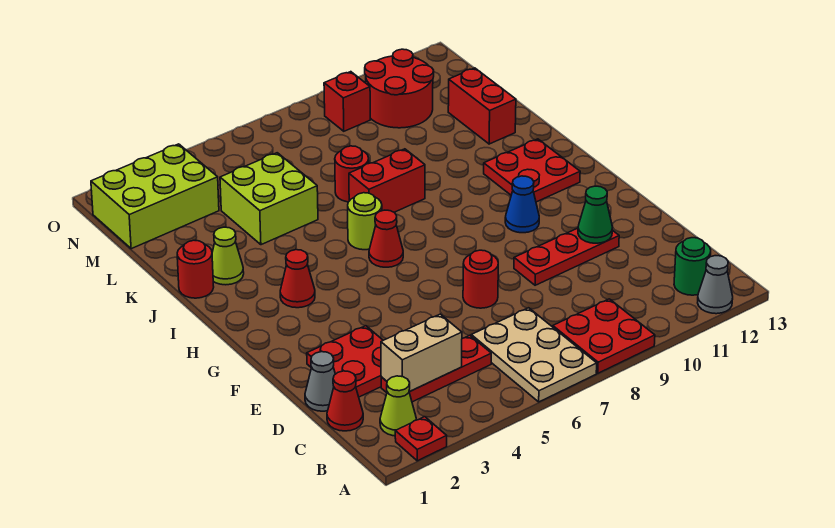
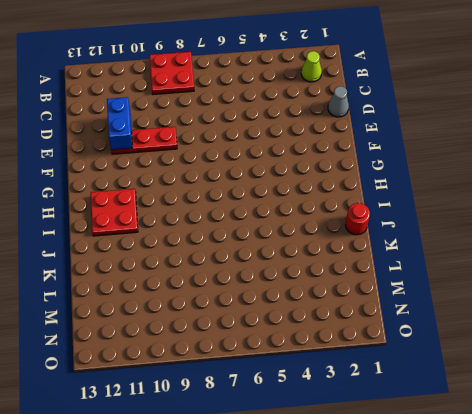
blue brick D11:E11 level 2 -> green cone E11 level 2
none -> red plate A2 level 1
none -> tan plate A6:C7 level 1
none -> grey cone A12 level 1

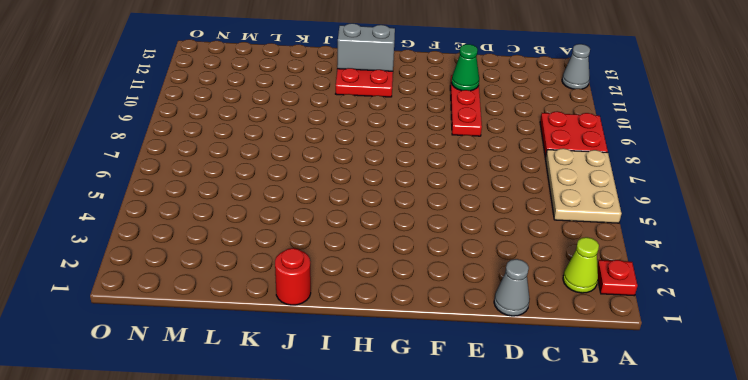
tan plate A5:B7 level 1 -> tan plate A6:C7 level 1
grey brick H12:I12 level 2 -> none
none -> green round brick B12 level 1
none -> red cone C1 level 1
none -> red plate C3:C5 level 1

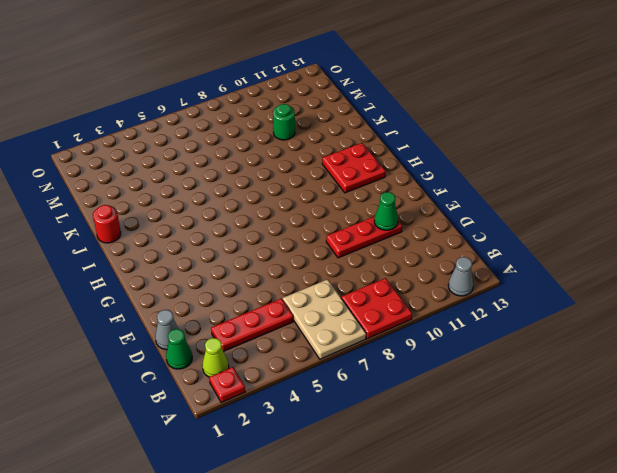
green cone C1 level 1 -> red cone C1 level 1
green round brick L10 level 1 -> green round brick B12 level 1
none -> red plate D2:E3 level 1
none -> red round brick E7 level 1
none -> blue cone G10 level 1

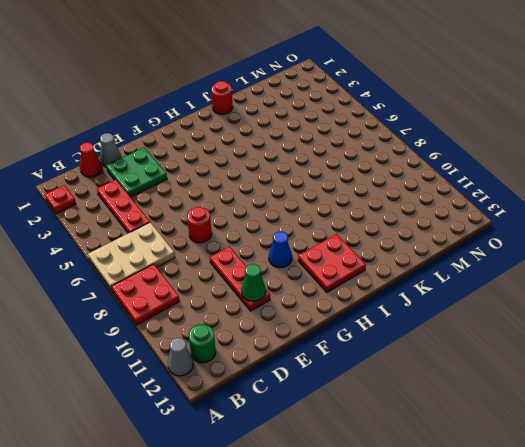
green plate D2:E3 level 1 -> red plate D2:E3 level 1
none -> lime cone B2 level 1
none -> red cone H3 level 1
none -> red cone H6 level 1

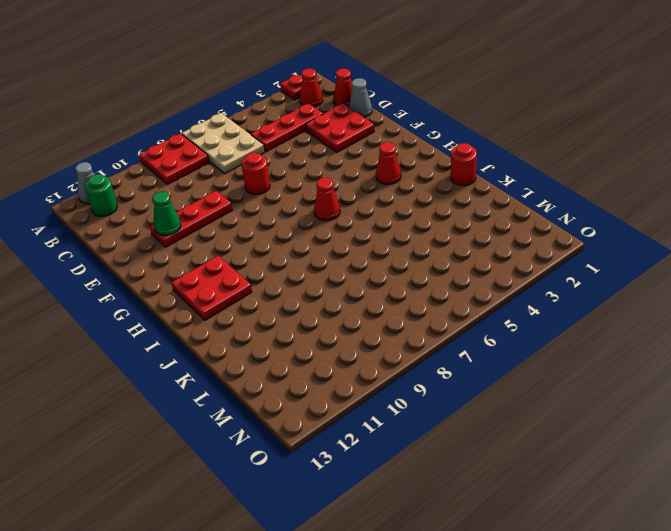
red cone B2 level 1 -> lime cone B2 level 1
none -> blue cone G10 level 1
none -> lime round brick I6 level 1
none -> lime cone J2 level 1

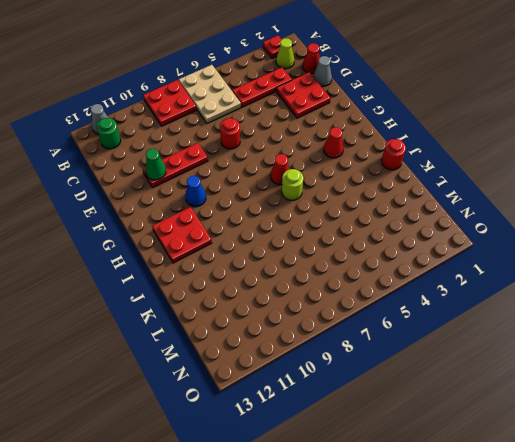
none -> lime cone J2 level 1
none -> red brick J7:J8 level 1
none -> lime brick K4:L5 level 1

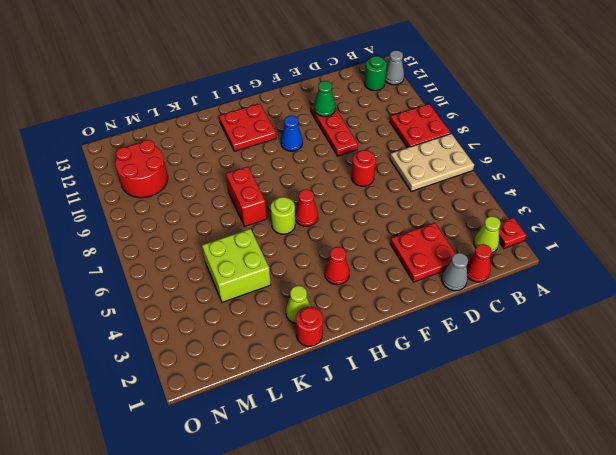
none -> red plate C3:C5 level 1
none -> red round brick K7 level 1
none -> red brick K12:L12 level 1

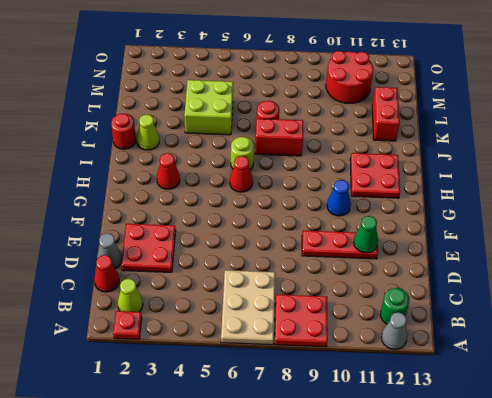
none -> red plate C3:C5 level 1
none -> red round brick E7 level 1
none -> lime brick M1:N3 level 1

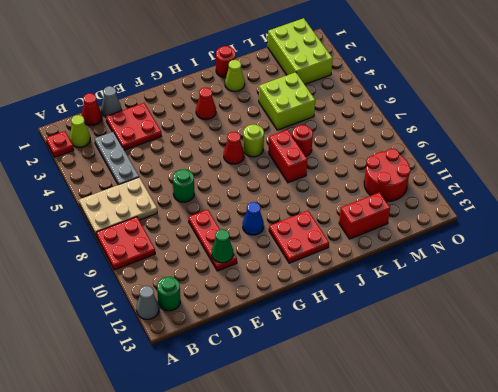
grey plate C3:C5 level 1 -> red plate C3:C5 level 1
green round brick E7 level 1 -> red round brick E7 level 1
none -> red brick N9 level 1
none -> tan brick C3:C4 level 2

